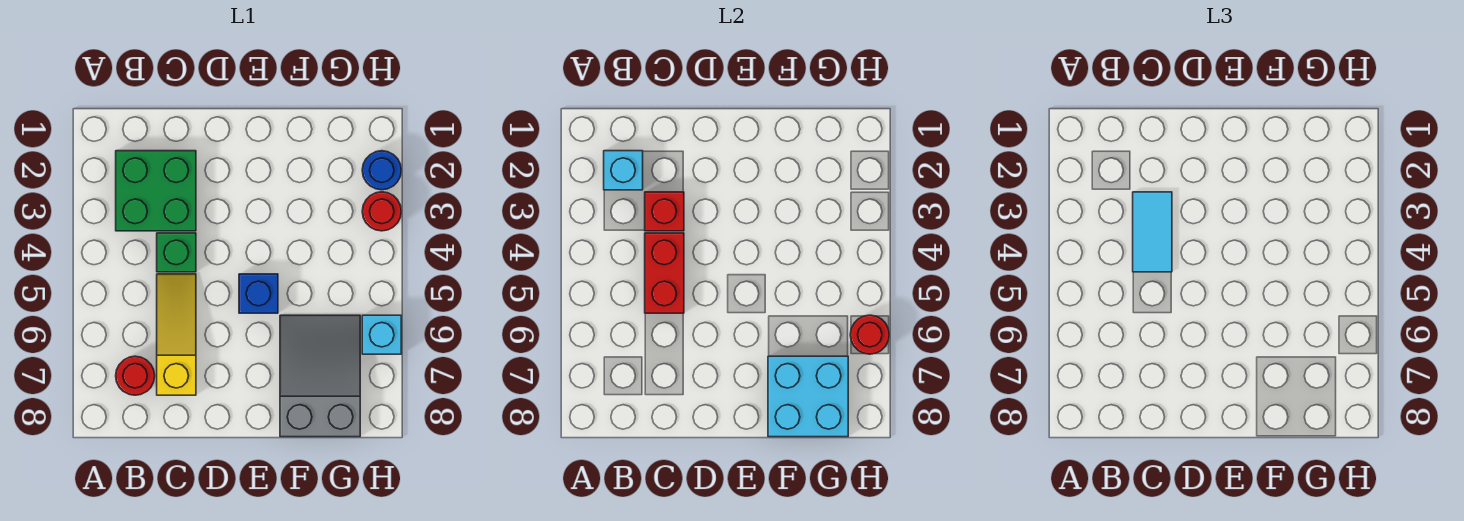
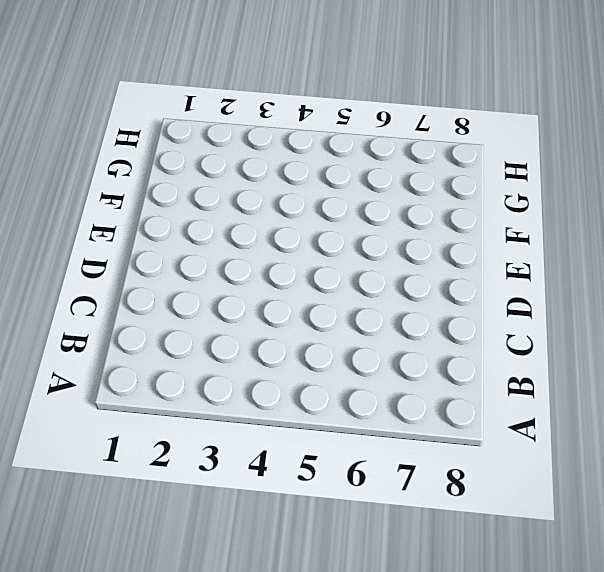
none -> green brick B2:C3 level 1
none -> red round brick B7 level 1
none -> green brick C4 level 1

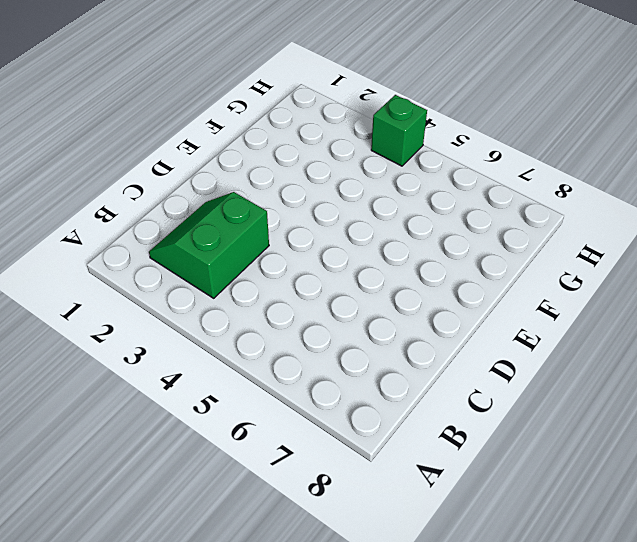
green slope B2:C3 level 1 top 3 -> green brick B2:C3 level 1
green brick H4 level 1 -> green brick C4 level 1
none -> red round brick B7 level 1
none -> yellow slope C5:C7 level 1 top 7
none -> blue brick E5 level 1

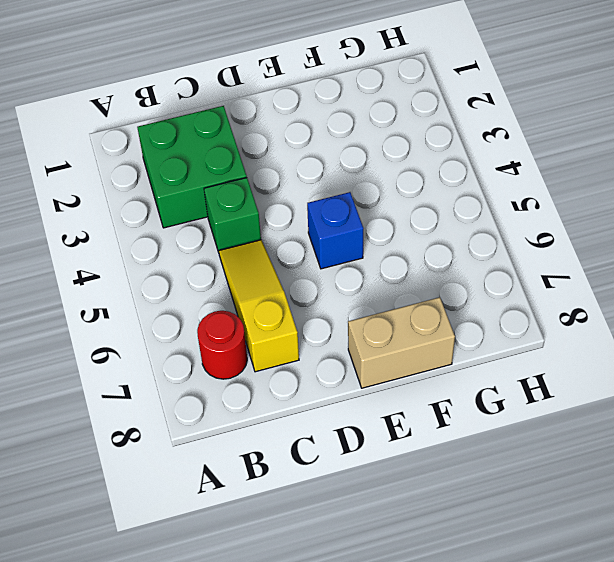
tan brick E8:F8 level 1 -> grey slope F6:G8 level 1 top 8
none -> blue round brick H2 level 1
none -> red round brick H3 level 1
none -> cyan brick H6 level 1

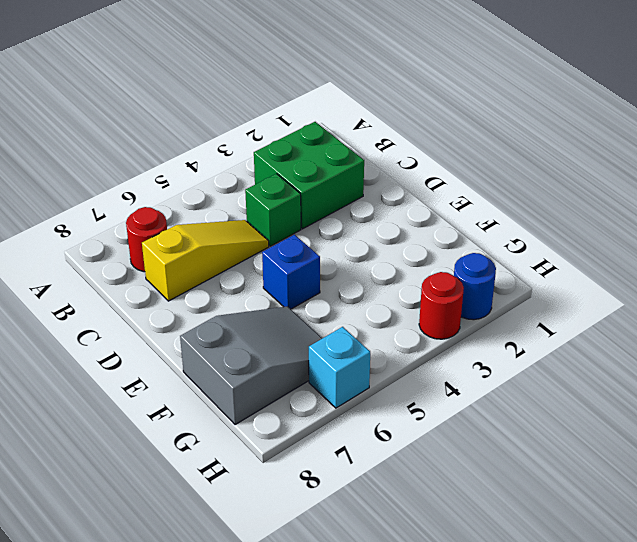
none -> cyan brick B2 level 2
none -> red brick C3 level 2
none -> red brick C4:C5 level 2

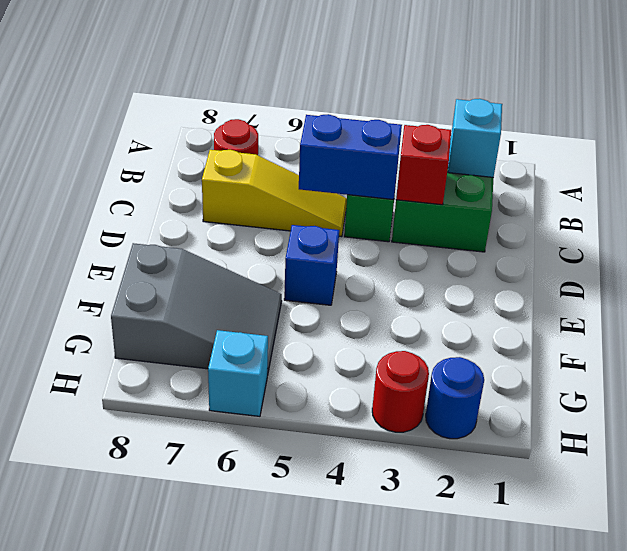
blue brick C4:C5 level 2 -> red brick C4:C5 level 2
none -> cyan brick F7:G8 level 2
none -> red round brick H6 level 2
none -> cyan tile C3:C4 level 3

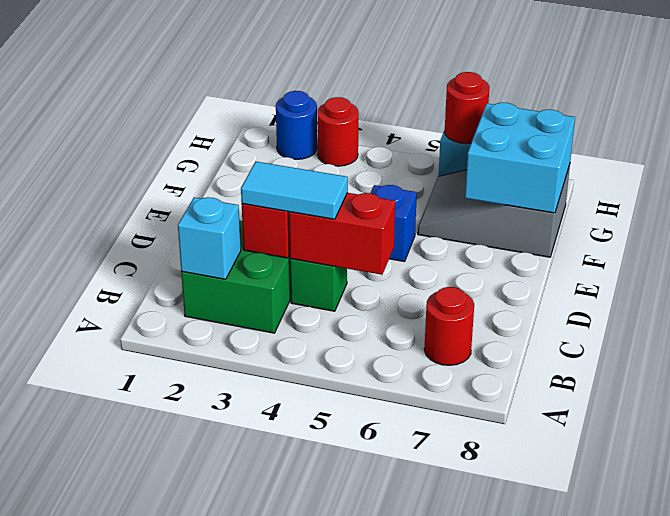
none -> yellow slope C5:C7 level 1 top 7

